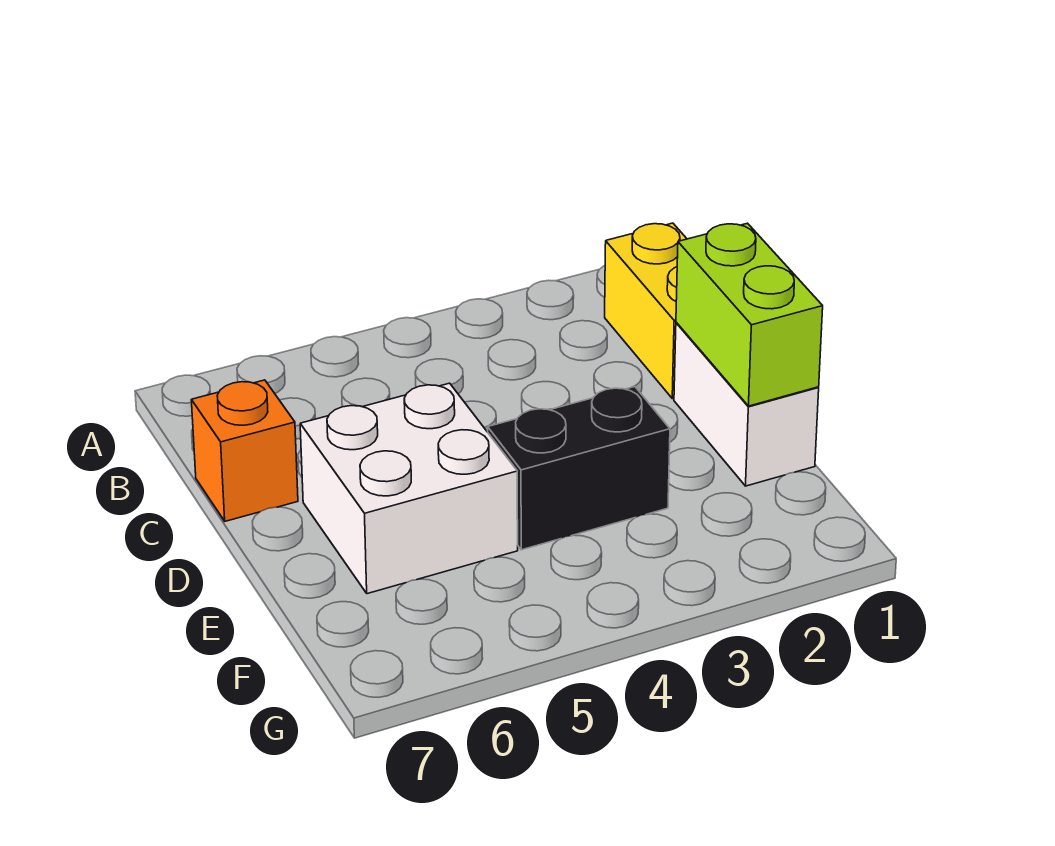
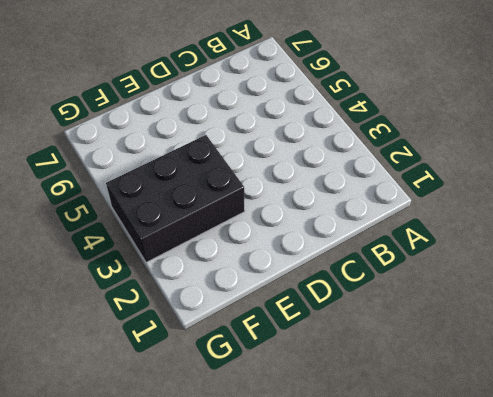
black brick E3:G4 level 1 -> black brick E3:E4 level 1
none -> yellow brick B1:C1 level 1
none -> orange brick C7 level 1

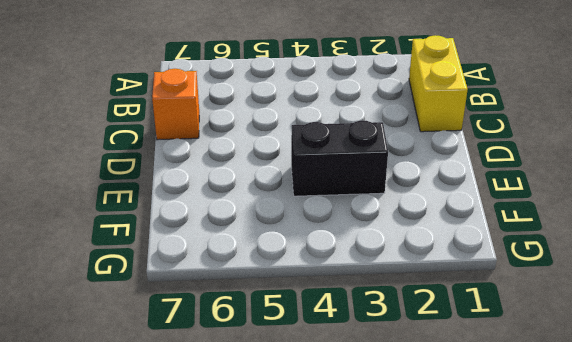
none -> white brick D1:E1 level 1
none -> white brick D5:E6 level 1

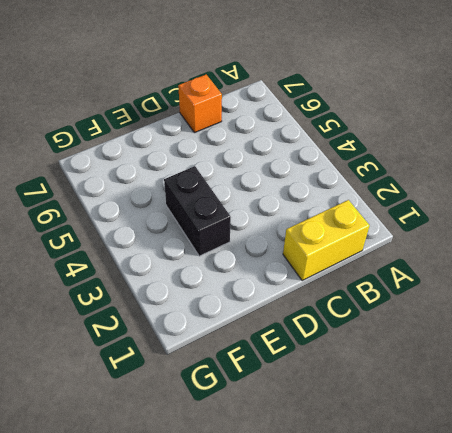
none -> white brick D1:E1 level 1
none -> white brick D5:E6 level 1

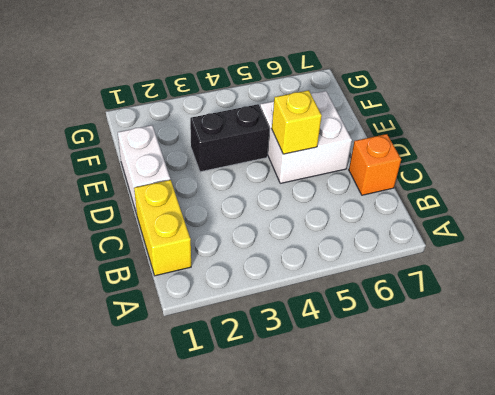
yellow brick D5 level 2 -> none
none -> lime brick D1:E1 level 2

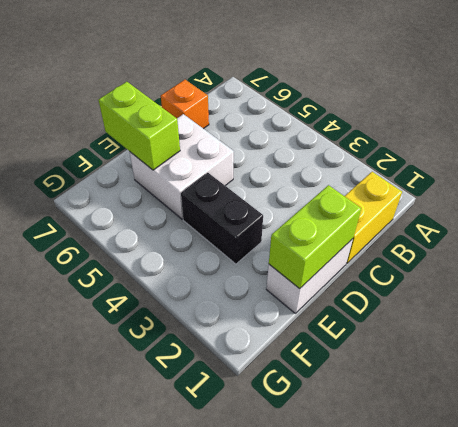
lime brick E6:E7 level 2 -> none

